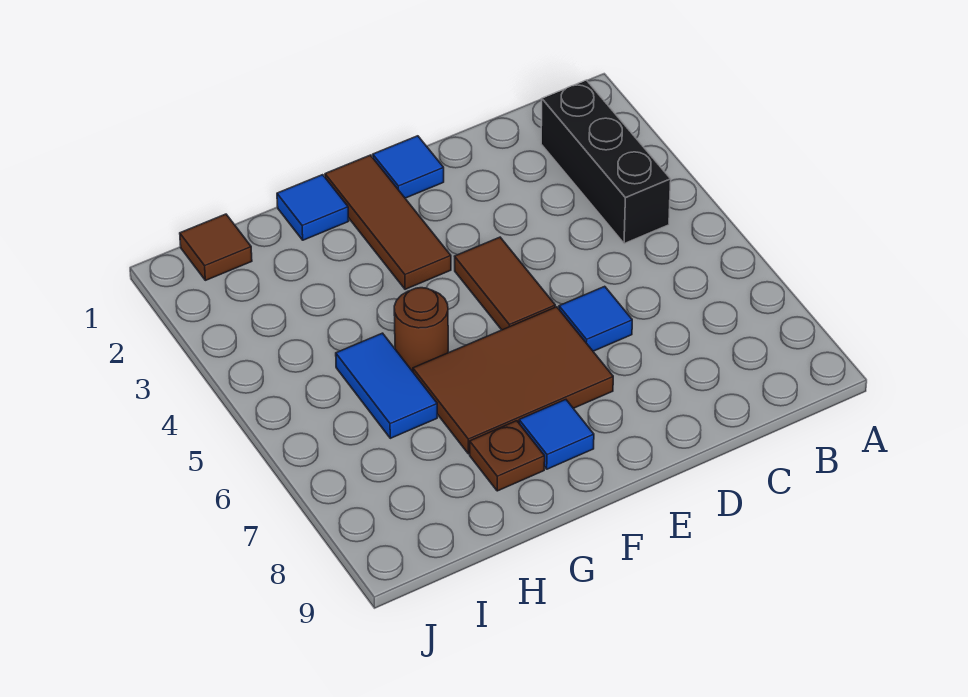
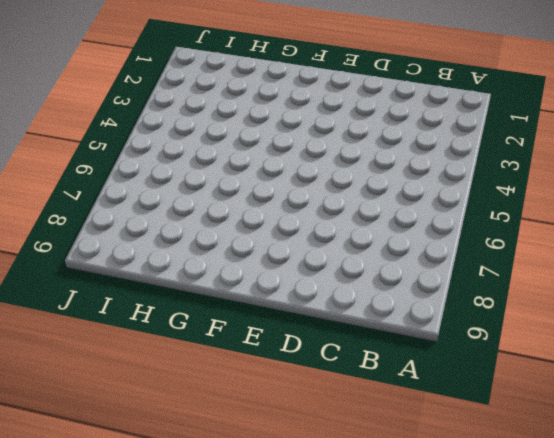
none -> black brick B2:B4 level 1
none -> blue tile D6 level 1
none -> blue tile E1 level 1

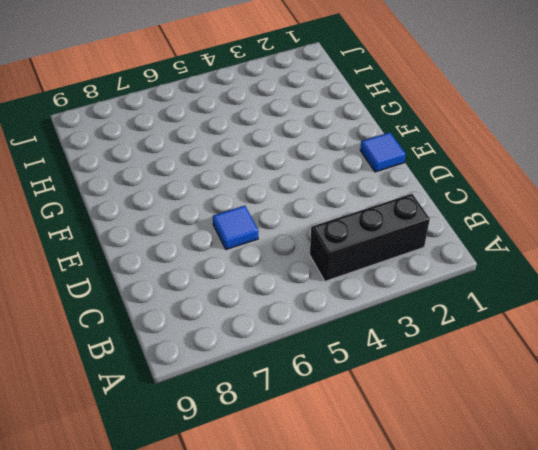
none -> brown tile E4:E5 level 1
none -> brown tile E6:G7 level 1
none -> brown tile F1:F3 level 1

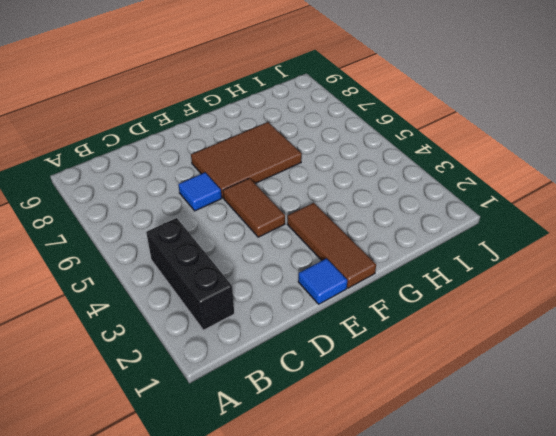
none -> blue tile F8 level 1
none -> blue tile G1 level 1
none -> brown round brick G5 level 1

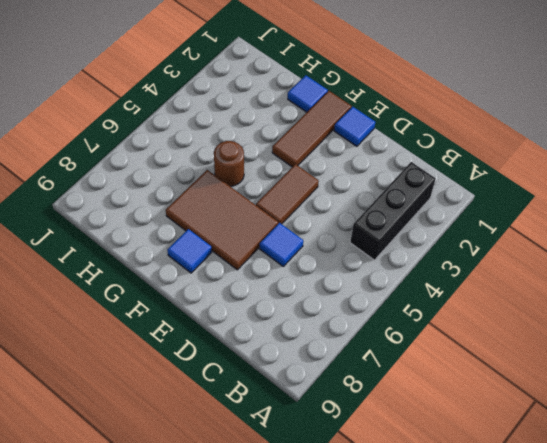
none -> brown plate G8 level 1
none -> blue tile H5:H6 level 1
none -> brown tile I1 level 1

